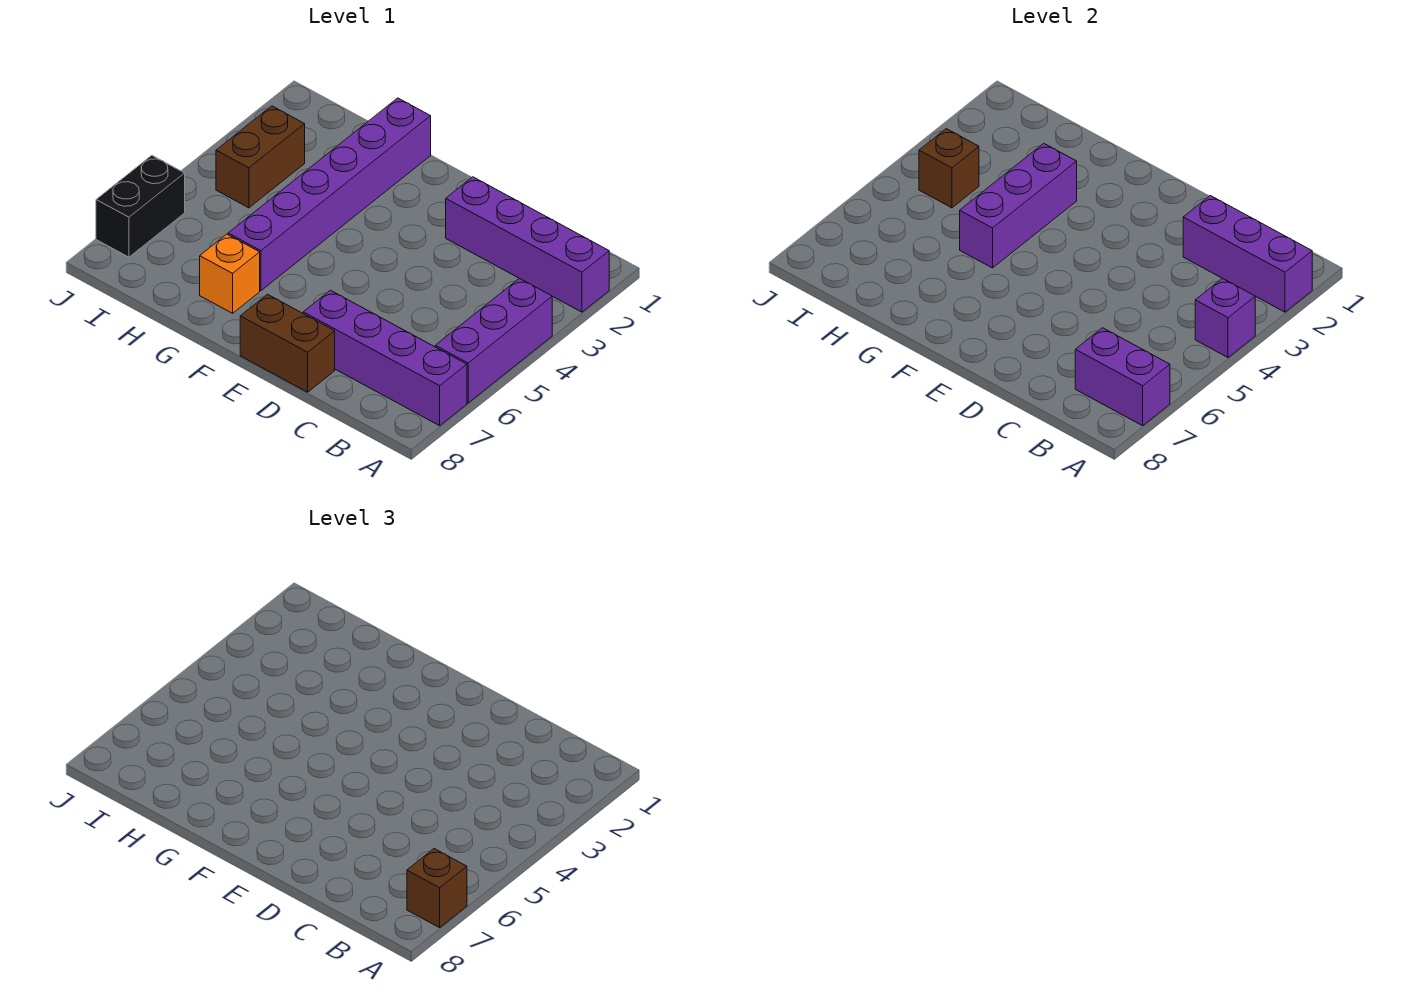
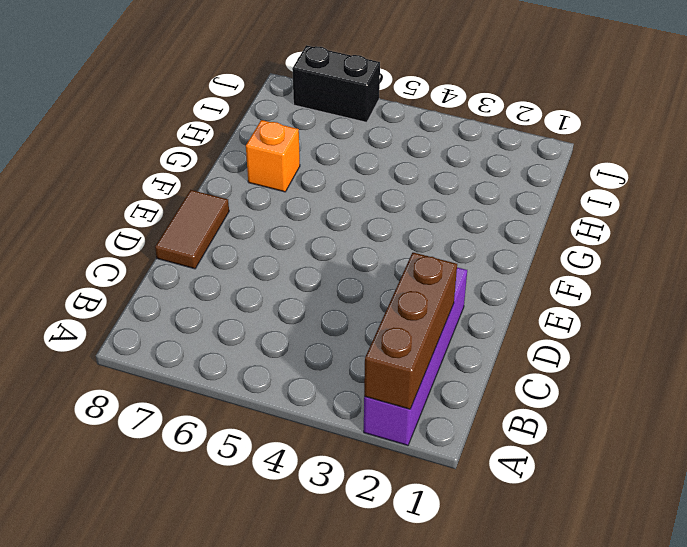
brown brick A2:C2 level 2 -> purple brick A2:C2 level 2
brown tile D8:E8 level 1 -> brown brick D8:E8 level 1
none -> purple brick A4:A6 level 1
none -> purple brick A7:D7 level 1
none -> purple brick G1:G6 level 1

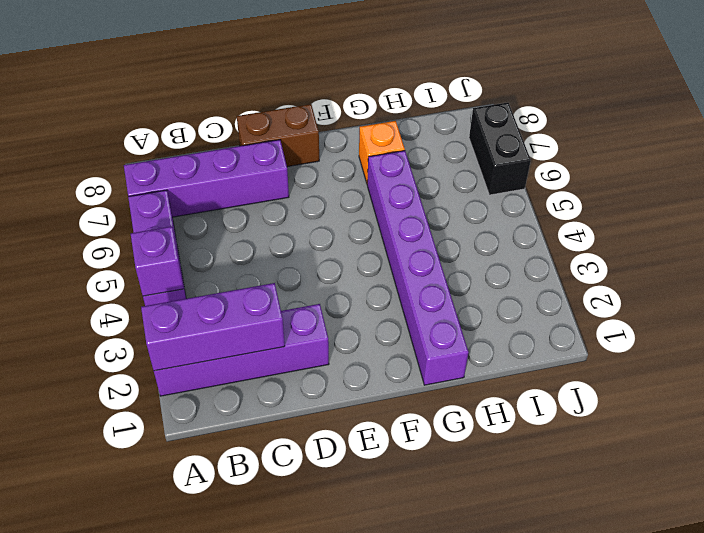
none -> brown brick I3:I4 level 1
none -> purple brick A7:B7 level 2
none -> purple brick G3:G5 level 2

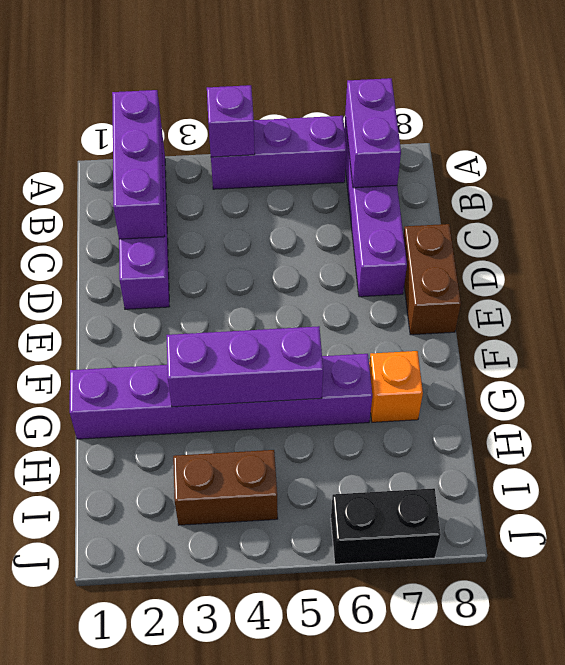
none -> brown brick I4 level 2
none -> brown brick A7 level 3

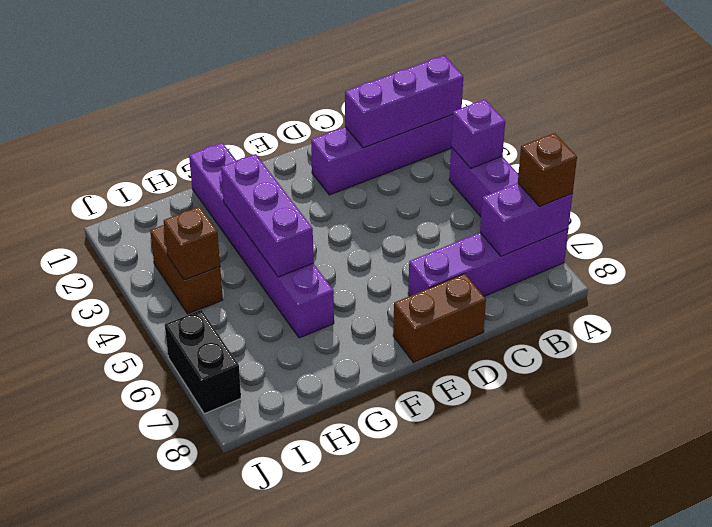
none -> orange brick G7 level 1

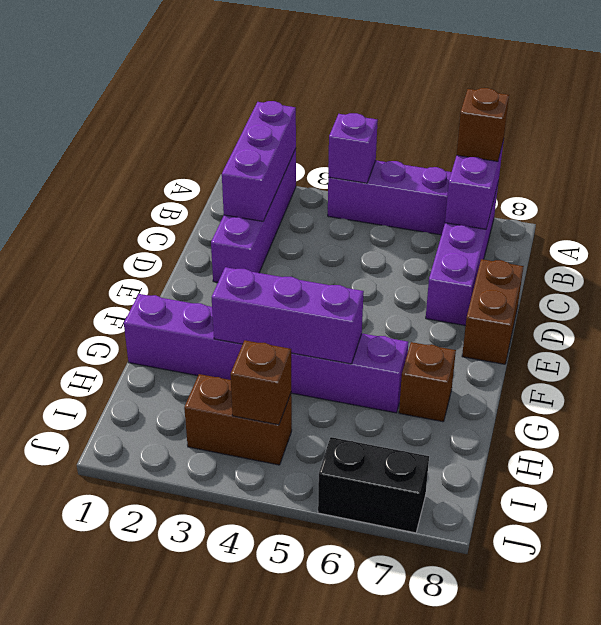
brown brick G7 level 1 -> orange brick G7 level 1

